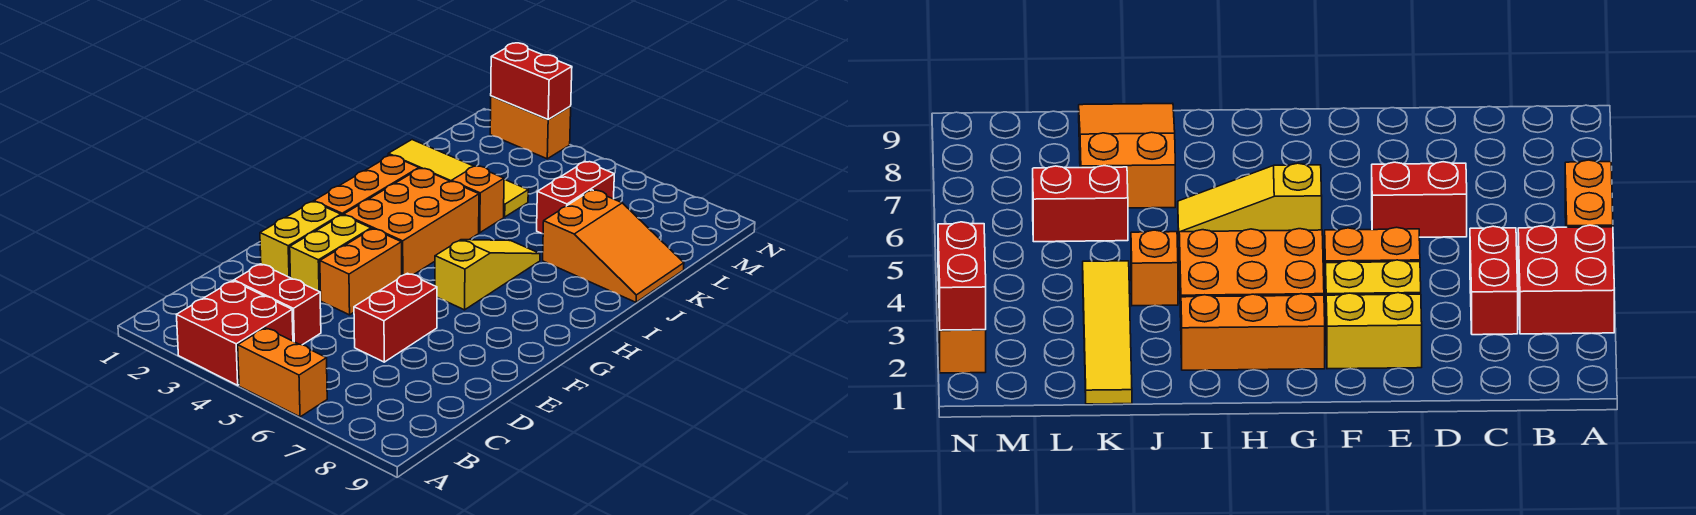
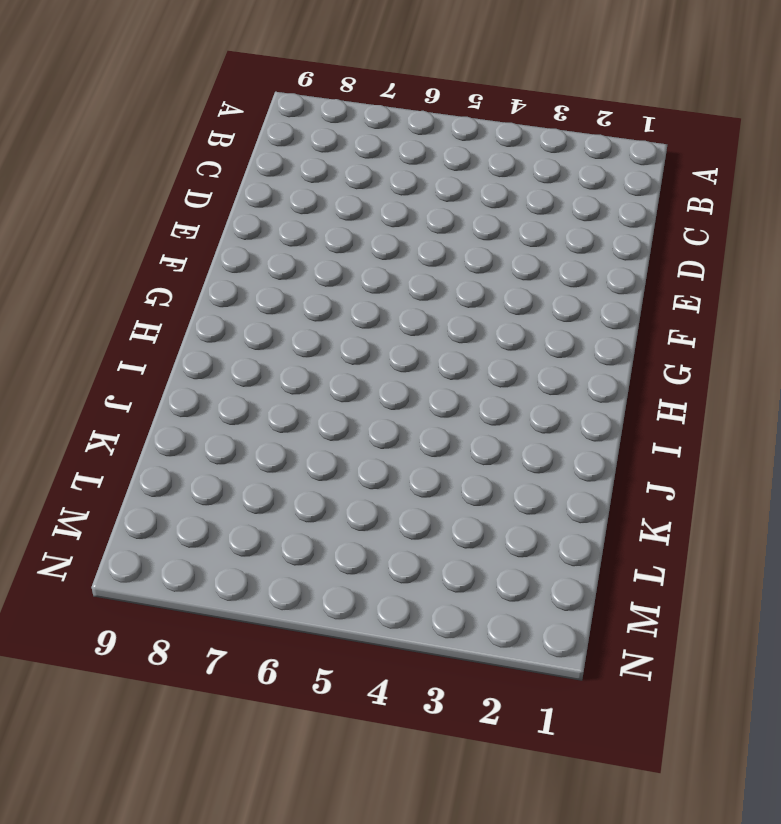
none -> red brick A3:B4 level 1
none -> orange brick A5:A6 level 1
none -> red brick C3:C4 level 1

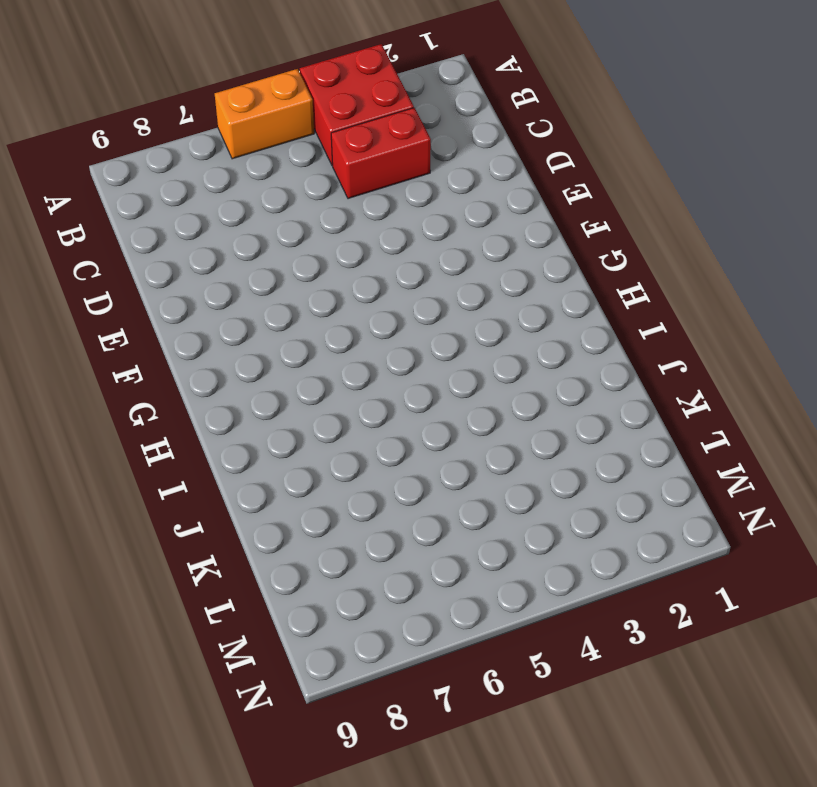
none -> red brick D6:E6 level 1
none -> yellow brick E2:F2 level 1
none -> yellow brick E3:F3 level 1

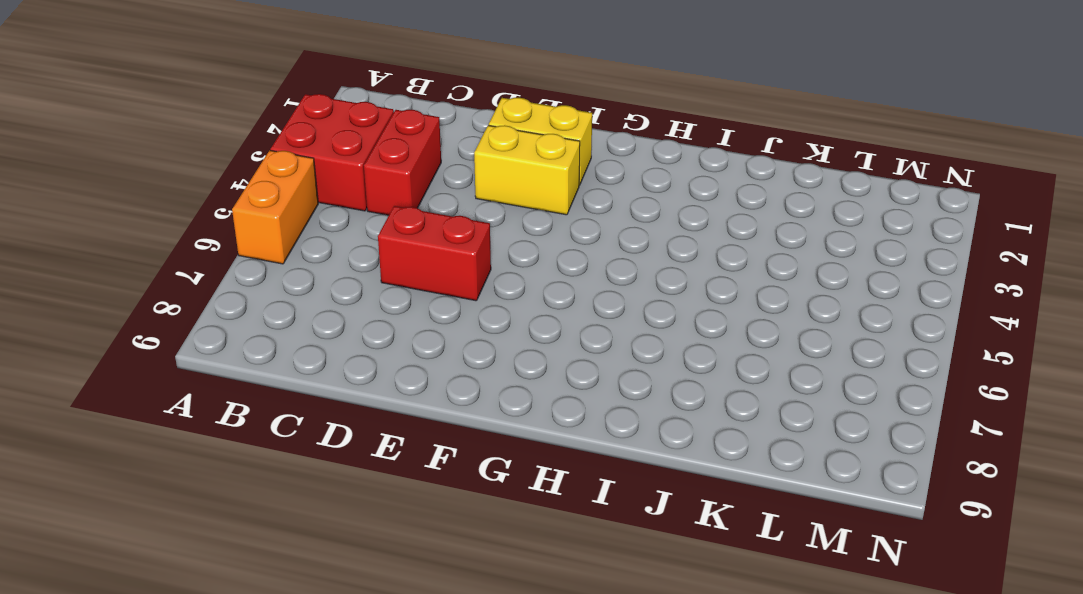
none -> orange brick E4:F4 level 1
none -> orange brick G2:I2 level 1
none -> orange brick G3:I4 level 1

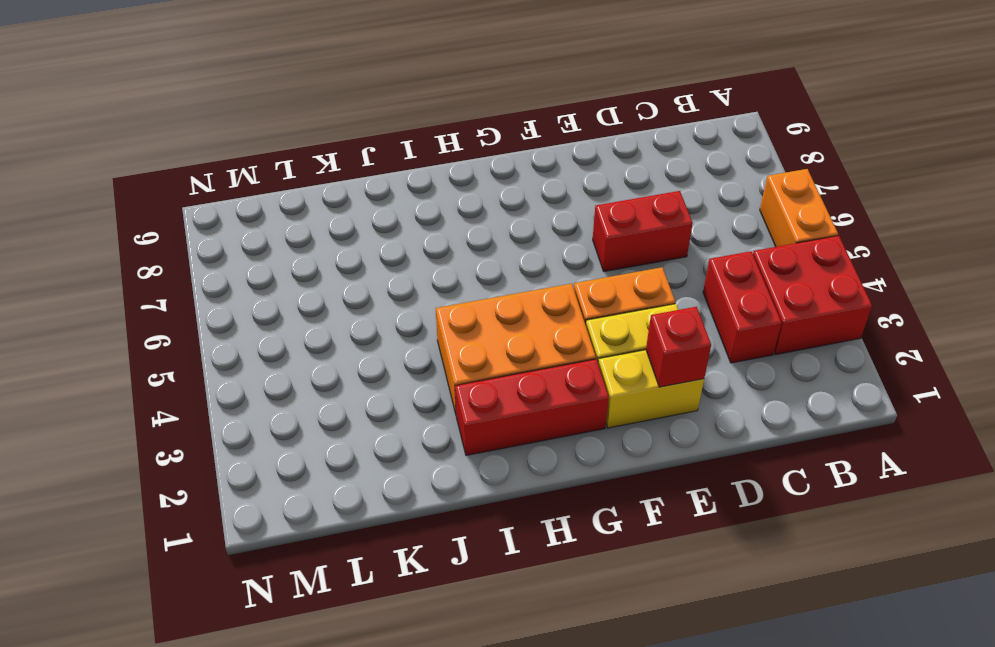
red brick E2 level 2 -> none
red brick G2:I2 level 1 -> orange brick G2:I2 level 1
none -> yellow slope G6:I6 level 1 top G
none -> orange brick J4 level 1
none -> orange slope J7:K9 level 1 top 7

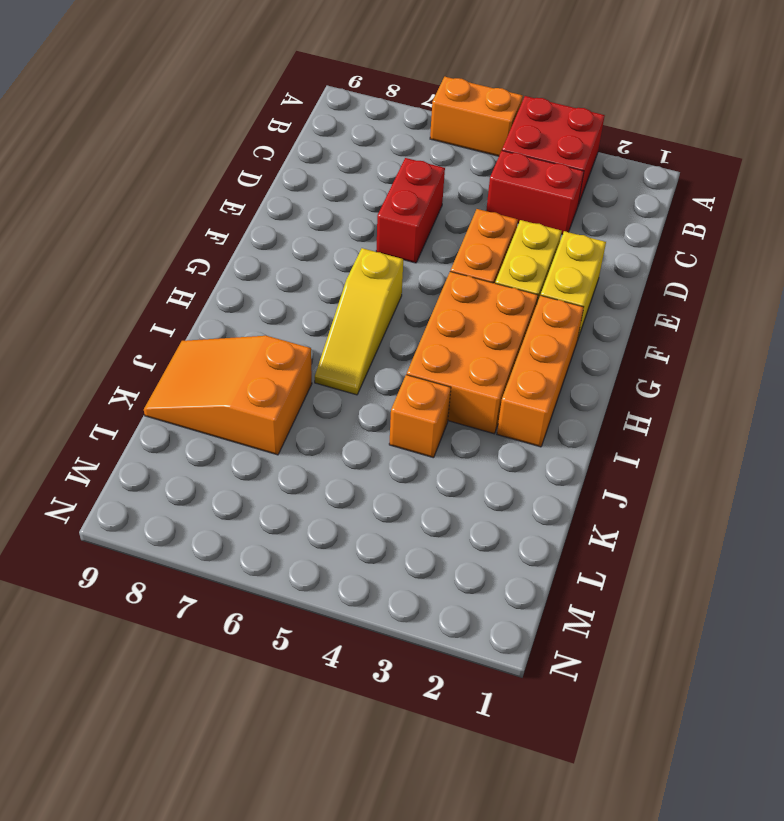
none -> yellow tile K1:K4 level 1
none -> red brick K6:L6 level 1
none -> orange brick N2:N3 level 1

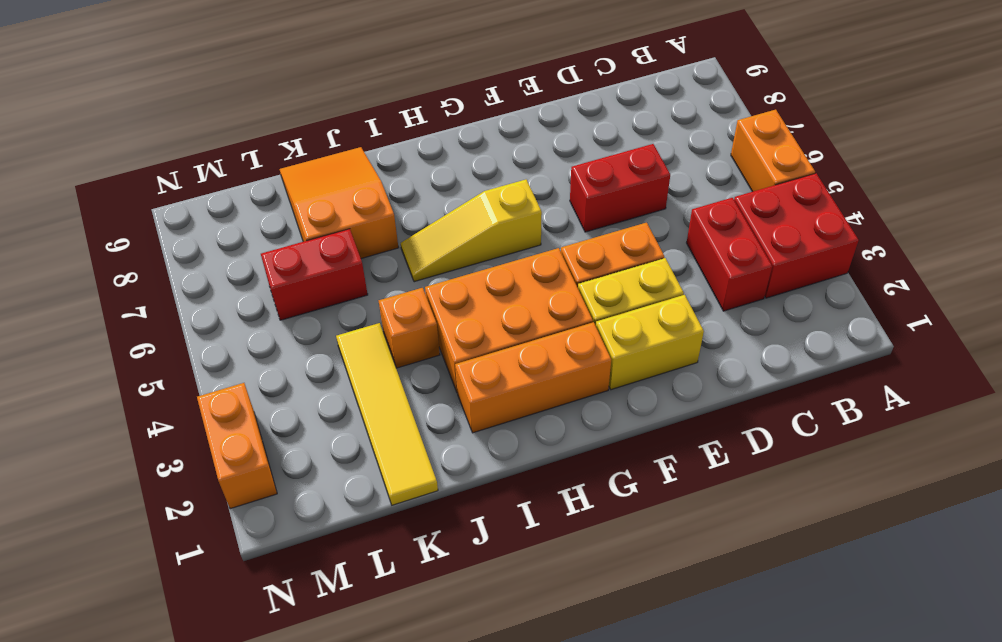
none -> red brick N2:N3 level 2

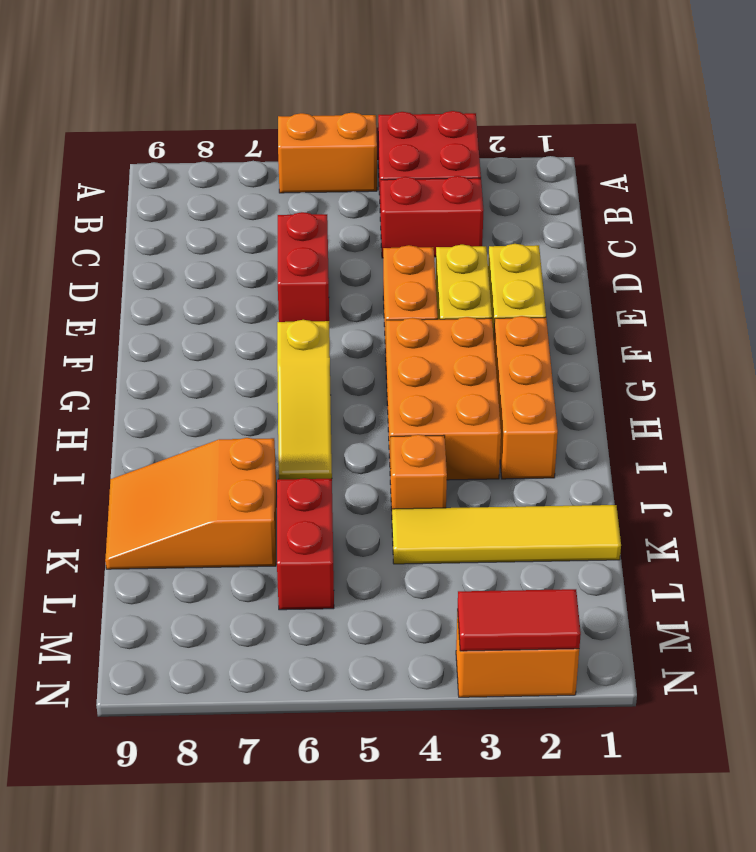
red tile N2:N3 level 2 -> red brick N2:N3 level 2

